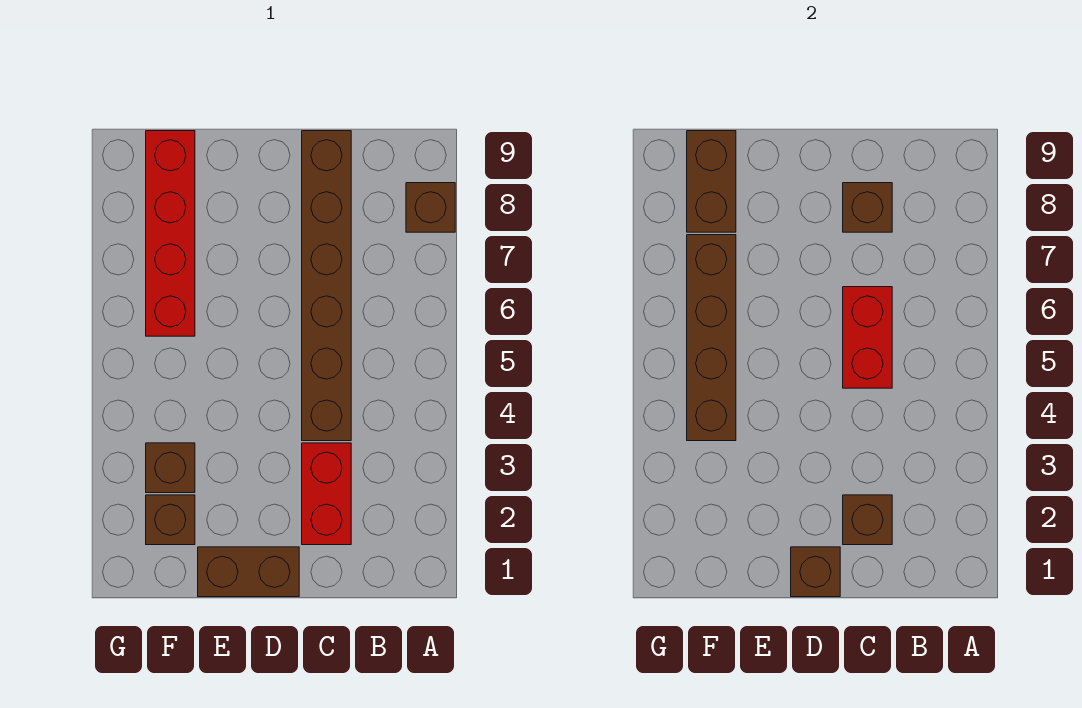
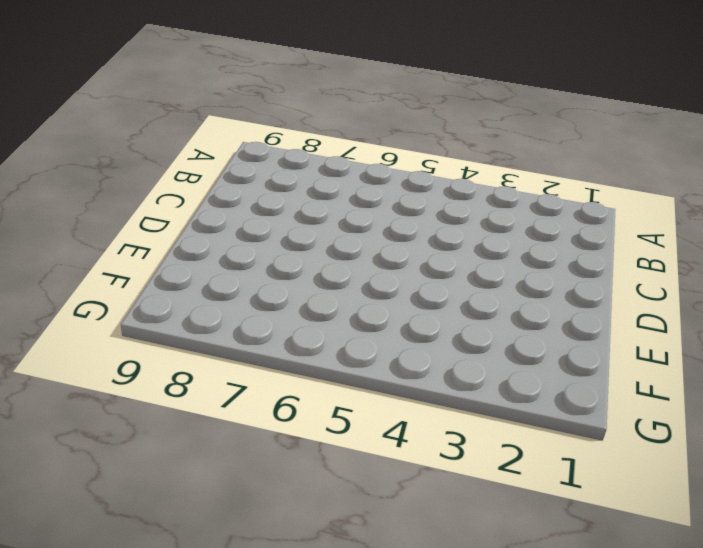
none -> brown brick A8 level 1
none -> red brick C2:C3 level 1
none -> brown brick C4:C9 level 1

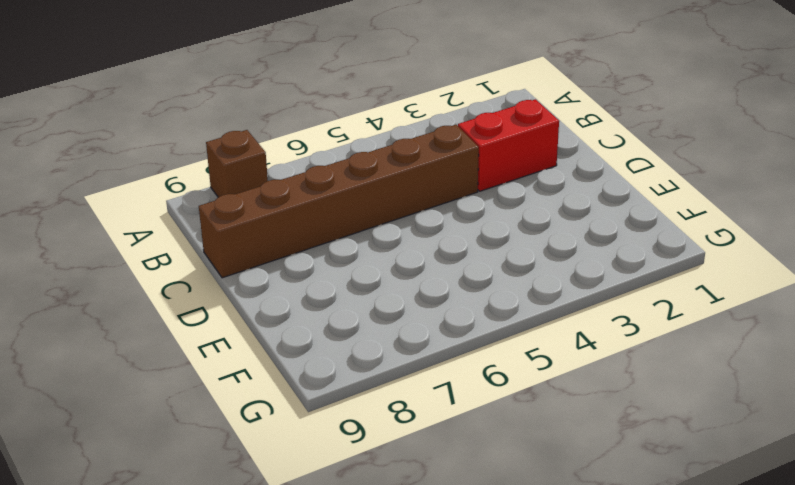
none -> brown brick D1:E1 level 1
none -> brown brick F2 level 1
none -> brown brick F3 level 1

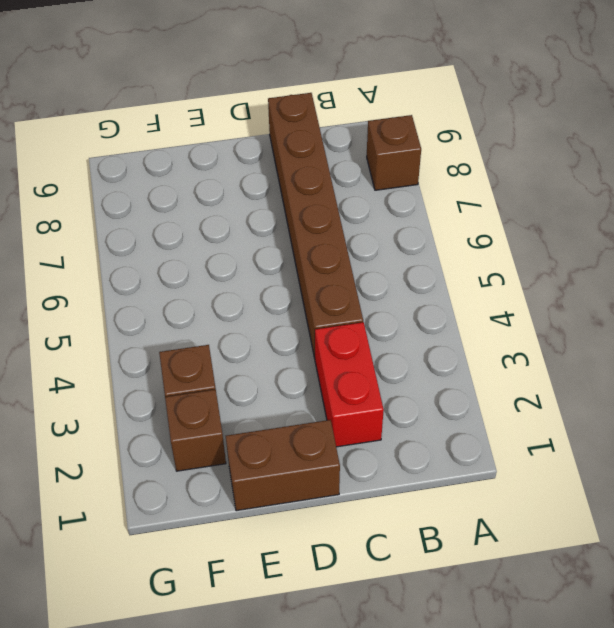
none -> red brick F6:F9 level 1
none -> brown brick C2 level 2
none -> red brick C5:C6 level 2

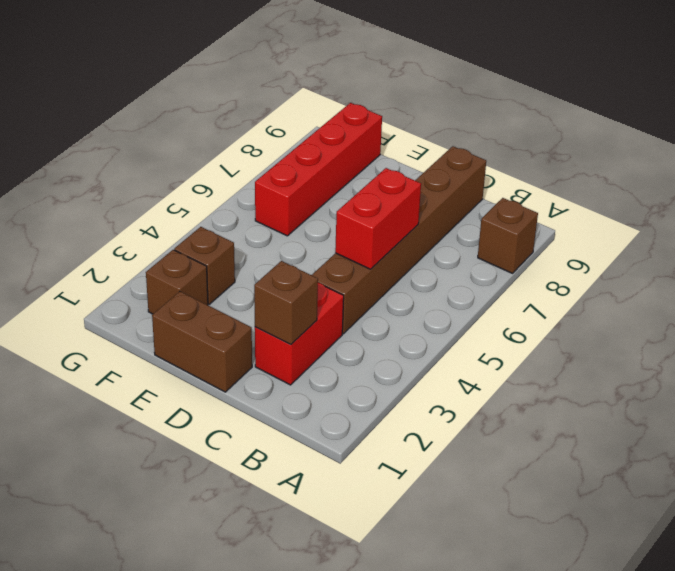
none -> brown brick C8 level 2
none -> brown brick D1 level 2
none -> brown brick F4:F7 level 2

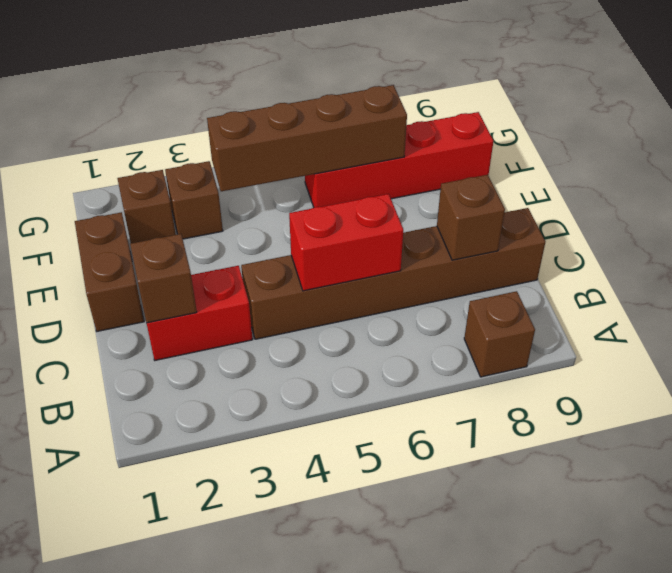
none -> brown brick D1 level 2
none -> brown brick F8:F9 level 2

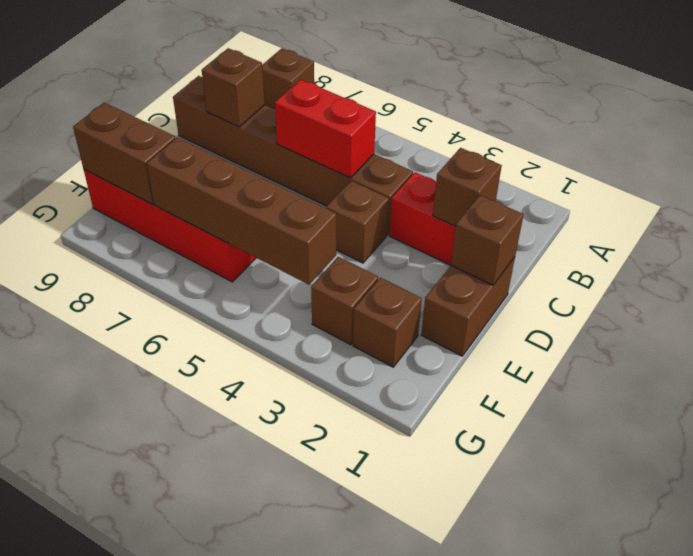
brown brick D4 level 1 -> none

